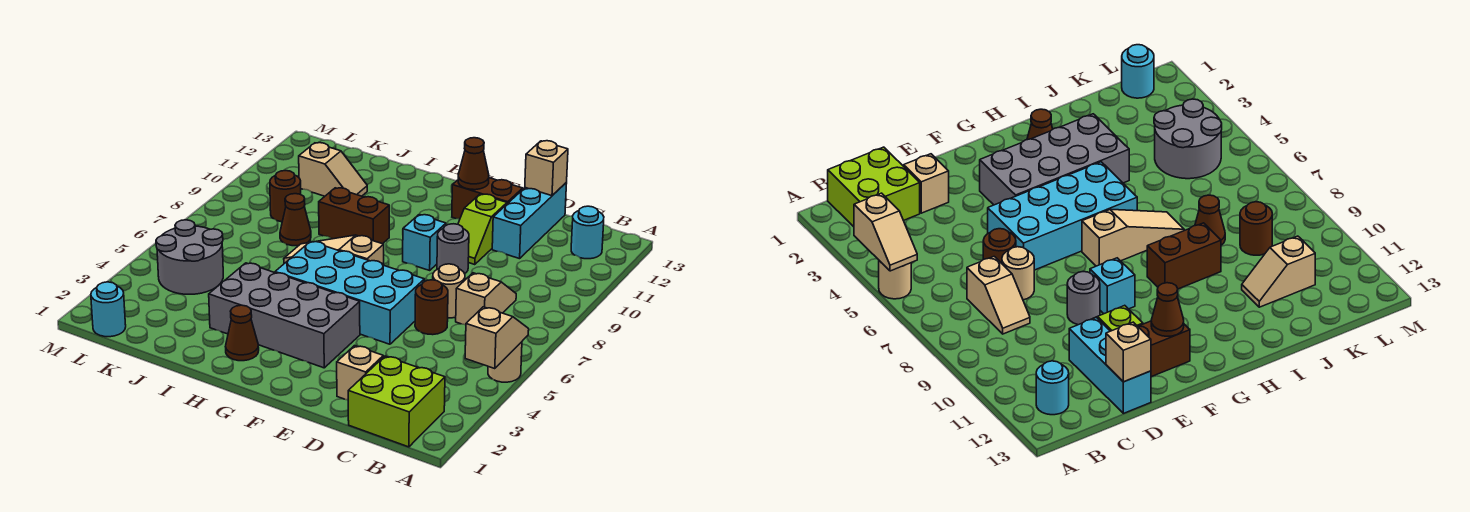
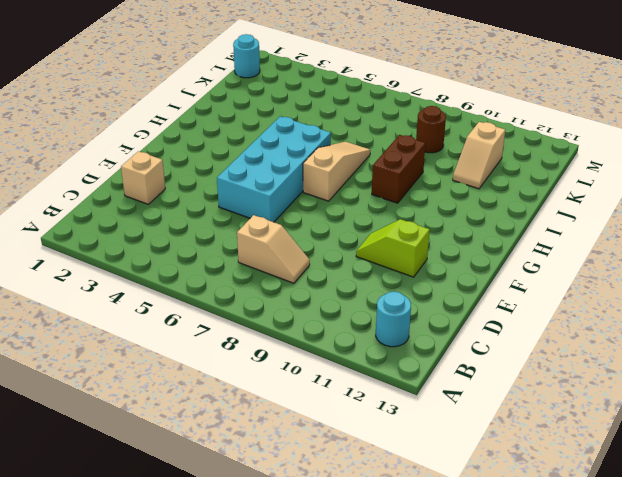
none -> tan round brick A5 level 1
none -> lime brick B1:C2 level 1
none -> brown round brick D6 level 1

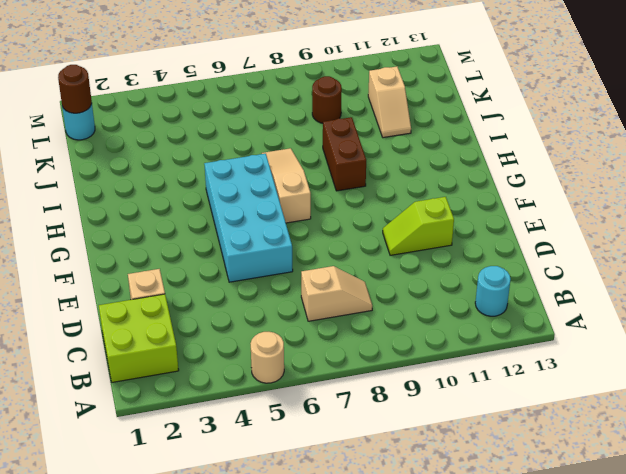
brown round brick L1 level 2 -> brown round brick D6 level 1
none -> tan round brick D7 level 1
none -> cyan brick D11:D13 level 1
none -> grey round brick E9 level 1

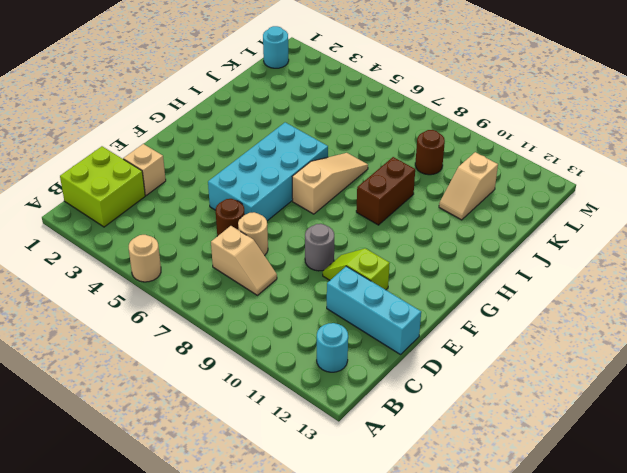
none -> brown brick E12:F12 level 1
none -> grey brick F3:I4 level 1
none -> cyan brick F9 level 1

